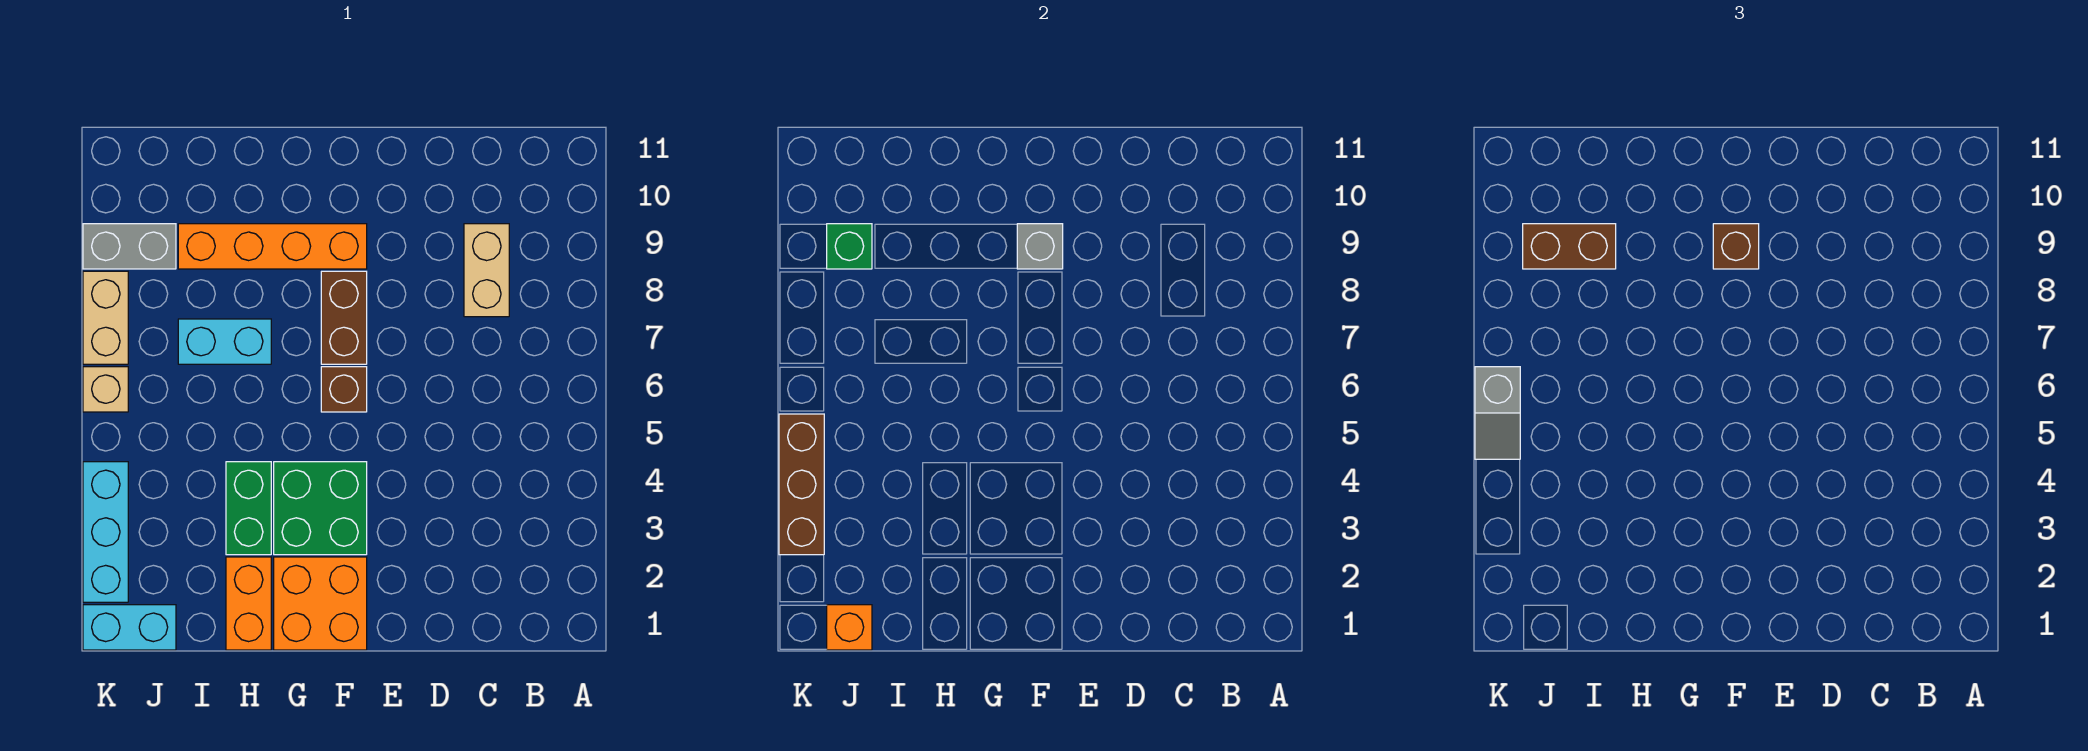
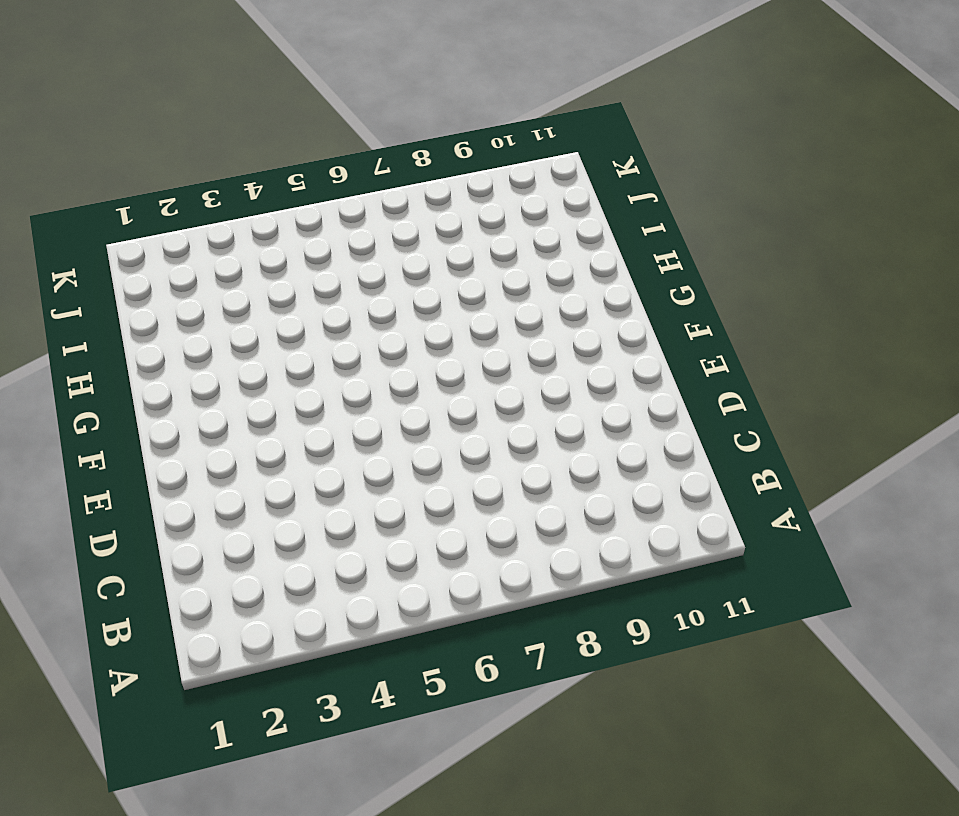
none -> tan brick C8:C9 level 1
none -> orange brick F1:G2 level 1
none -> green brick F3:G4 level 1

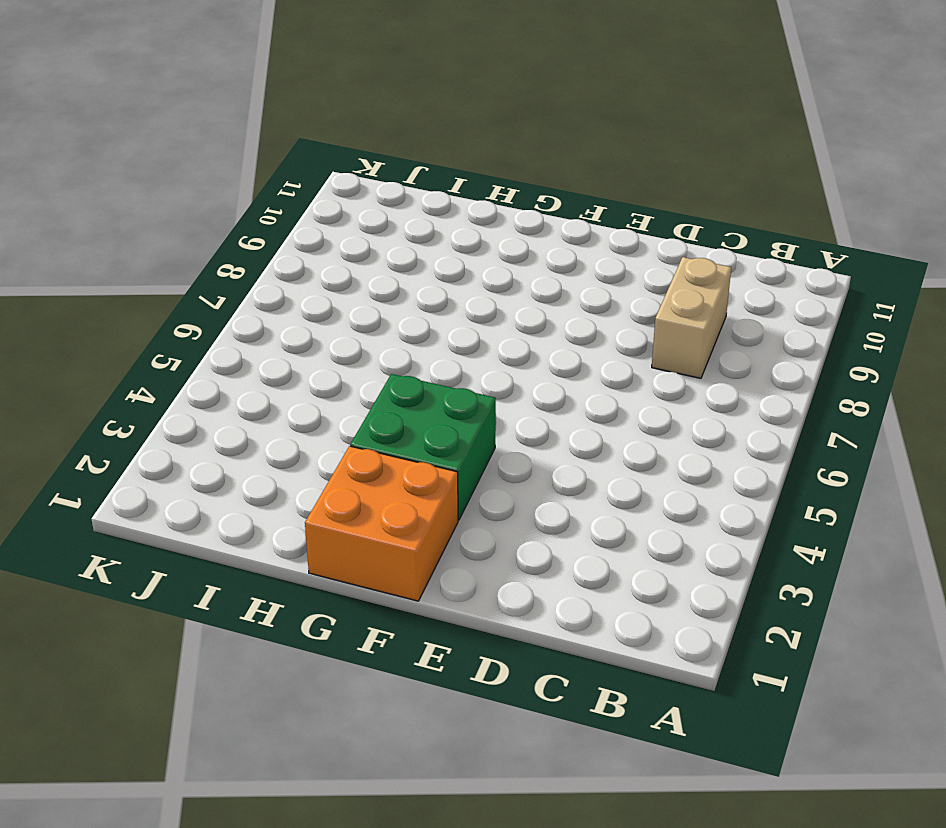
none -> brown brick F6 level 1
none -> brown brick F7:F8 level 1
none -> orange brick F9:I9 level 1

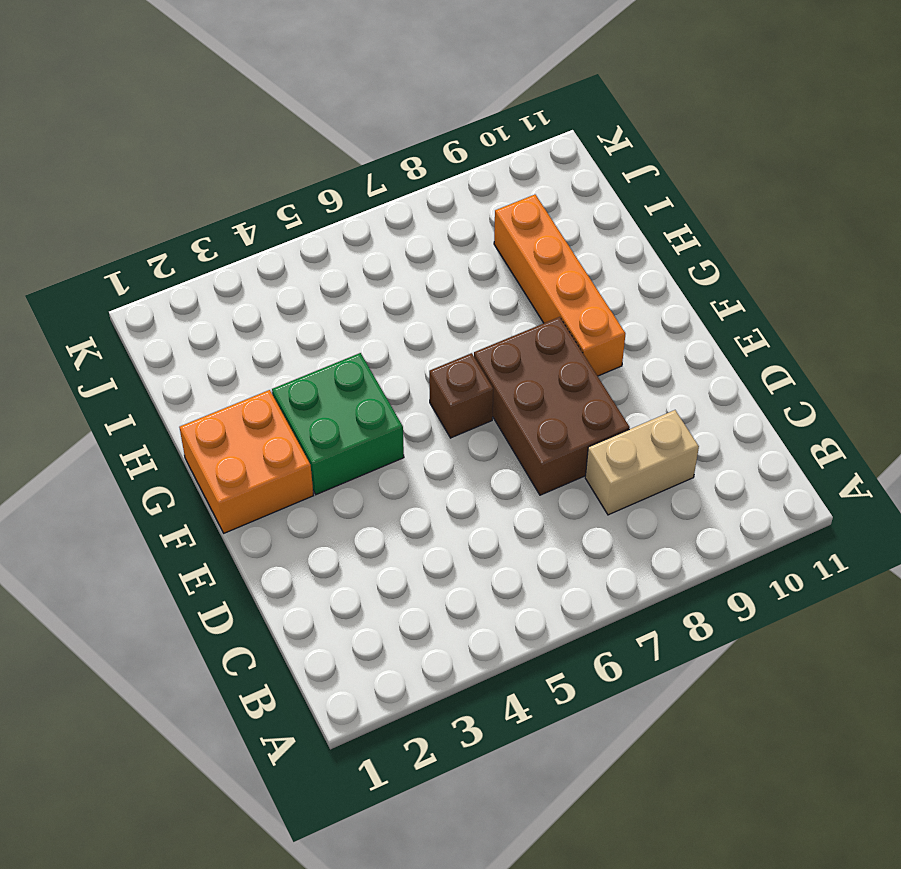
brown brick D7:F8 level 1 -> brown brick F7:F8 level 1
none -> orange brick H1:H2 level 1
none -> green brick H3:H4 level 1
none -> cyan brick H7:I7 level 1

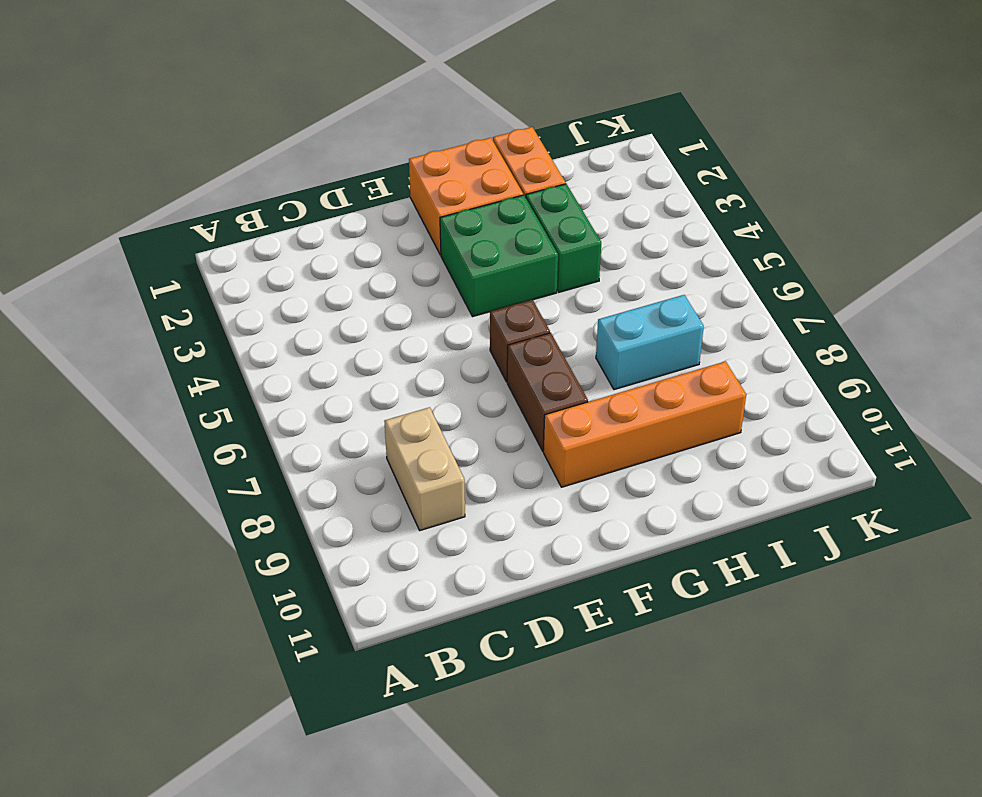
none -> cyan brick J1:K1 level 1
none -> grey brick J9:K9 level 1
none -> cyan brick K2:K4 level 1

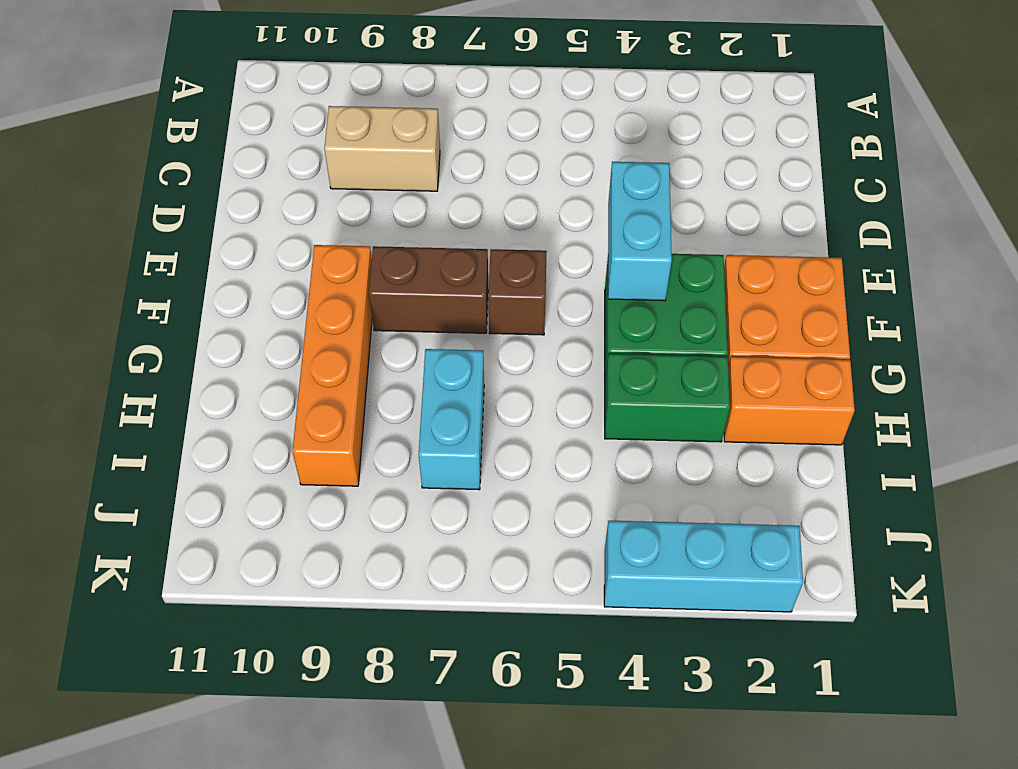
cyan brick E4:F4 level 2 -> cyan brick J1:K1 level 1
none -> grey brick J9:K9 level 1
none -> tan brick K6 level 1
none -> tan brick K7:K8 level 1

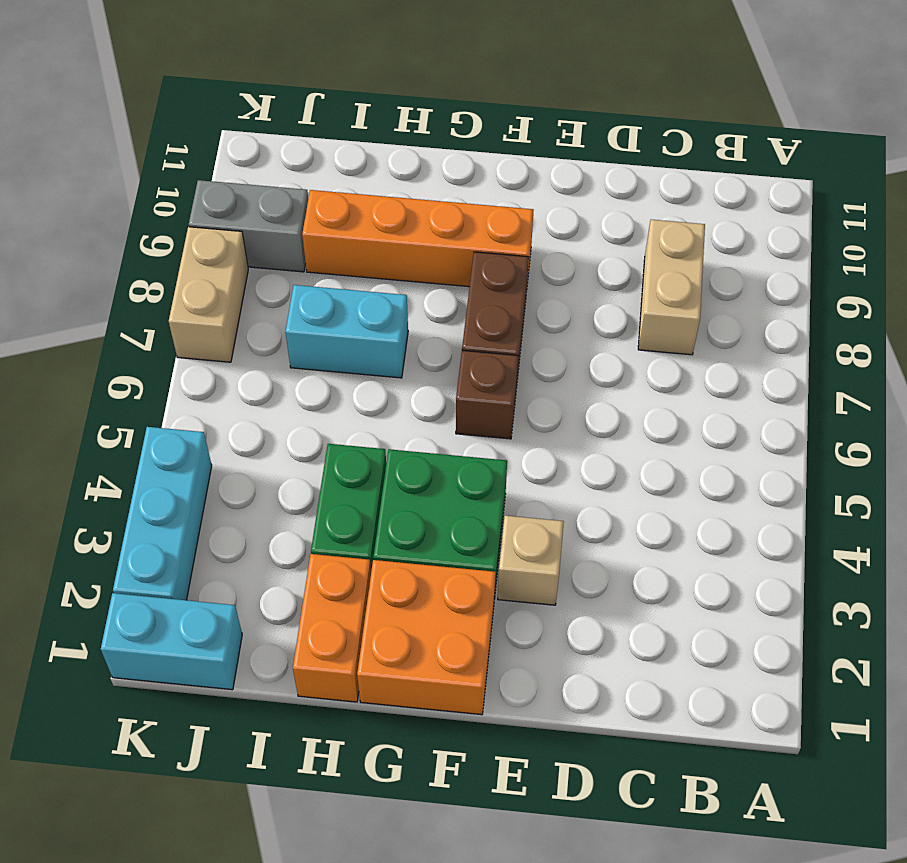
tan brick E3 level 1 -> tan brick K6 level 1
none -> grey brick F9 level 2
none -> orange brick J1 level 2
none -> green brick J9 level 2

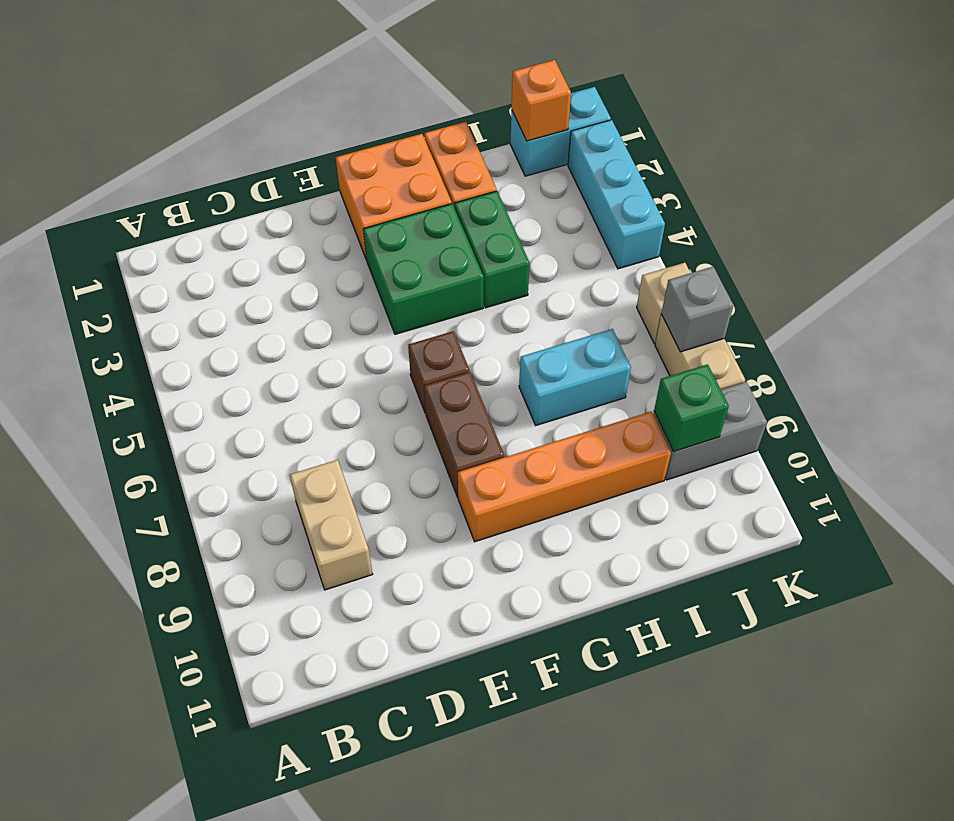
grey brick K7 level 2 -> grey brick F9 level 2
none -> brown brick K3:K5 level 2
none -> brown brick F9 level 3
none -> brown brick I9:J9 level 3

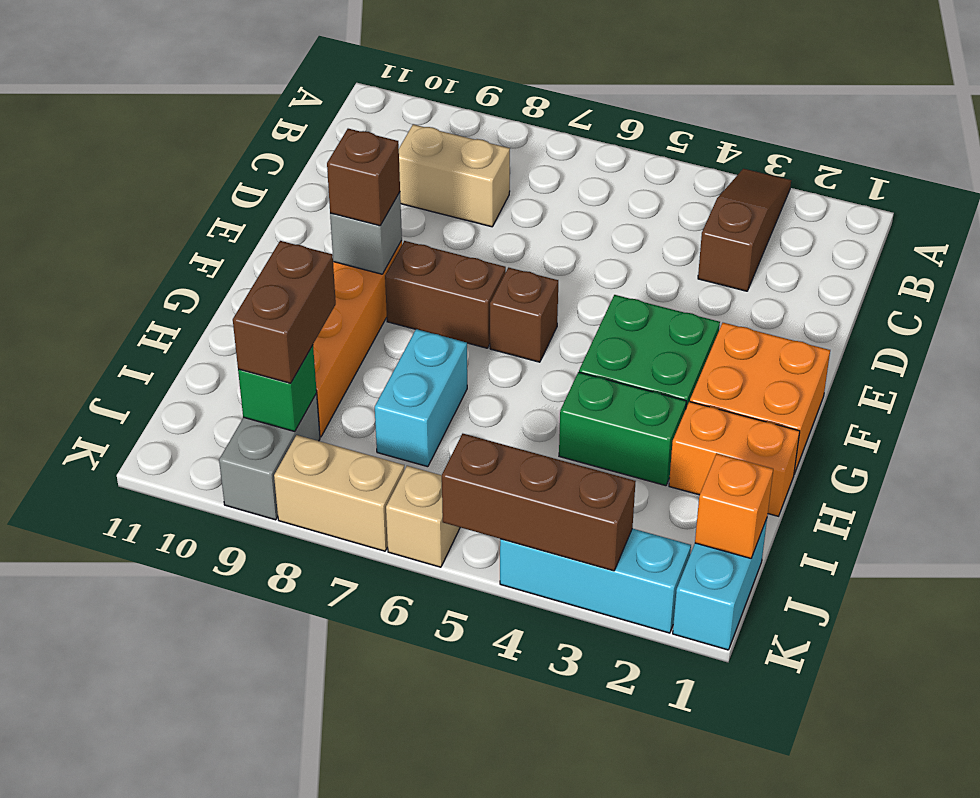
brown slope A3:C3 level 1 top C -> none
none -> grey slope K5:K6 level 3 top 6

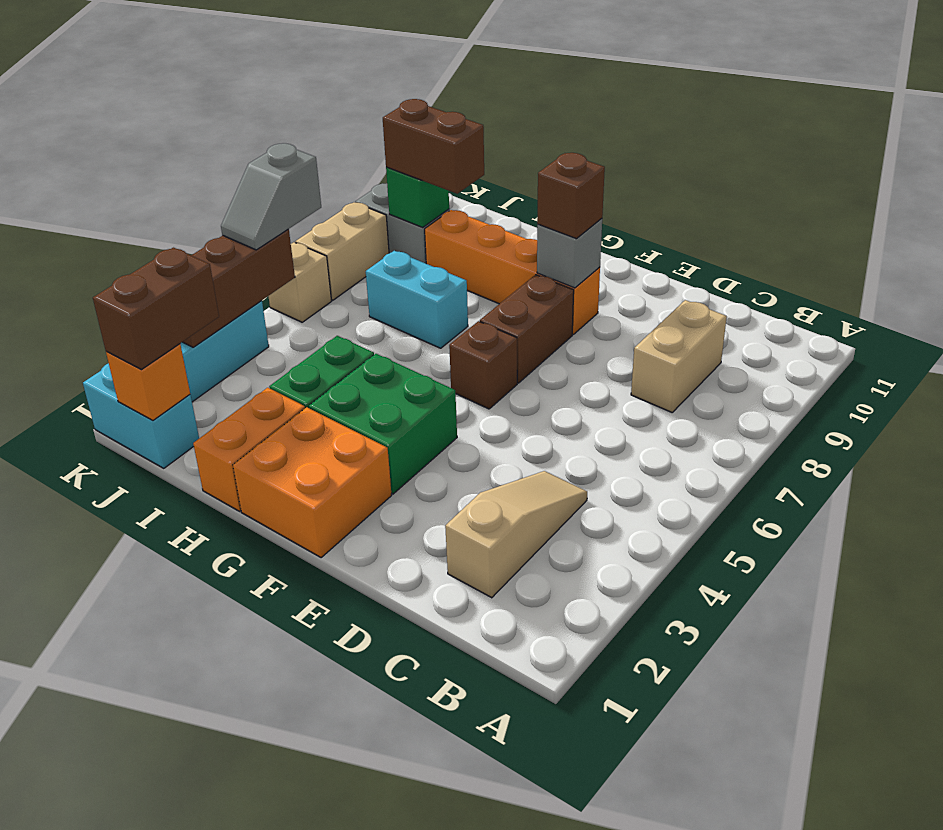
tan slope C2:C4 level 1 top 2 -> none
brown brick J1:J2 level 3 -> none

